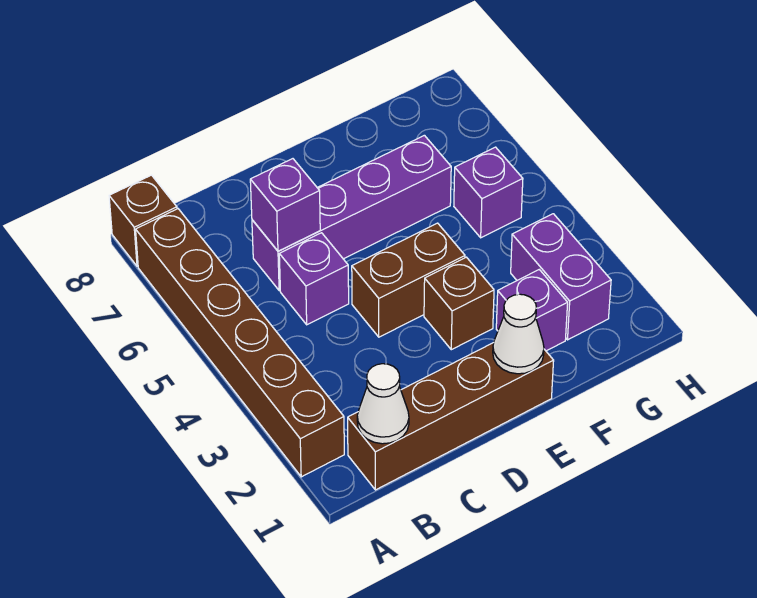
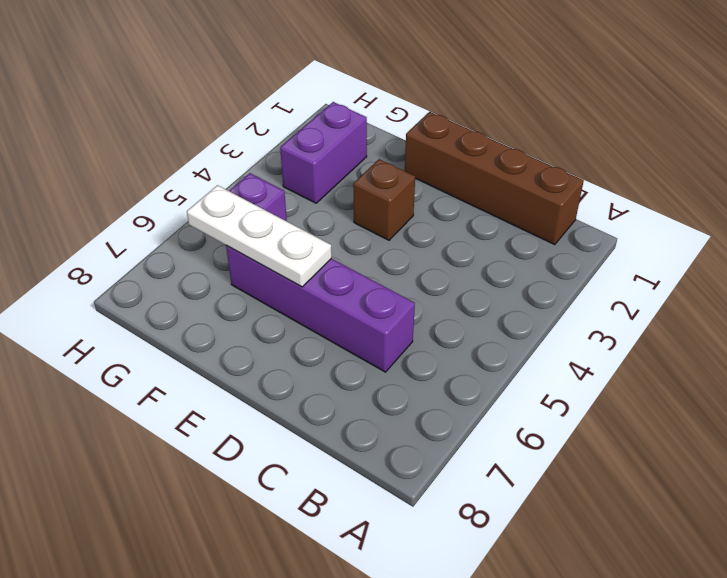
white plate E6:G6 level 2 -> none
none -> brown brick A2:A7 level 1
none -> brown brick A8 level 1
none -> purple brick C5 level 1

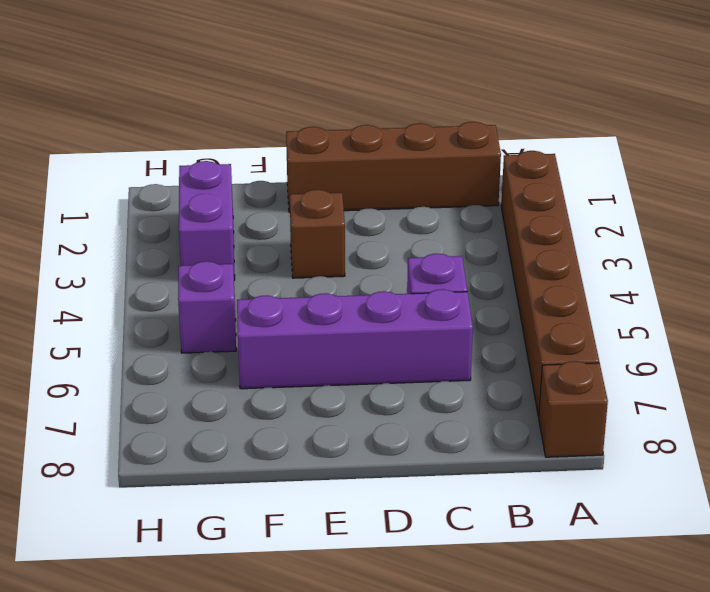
none -> brown brick D4:E4 level 1
none -> purple brick F2 level 1
none -> white cone B1 level 2

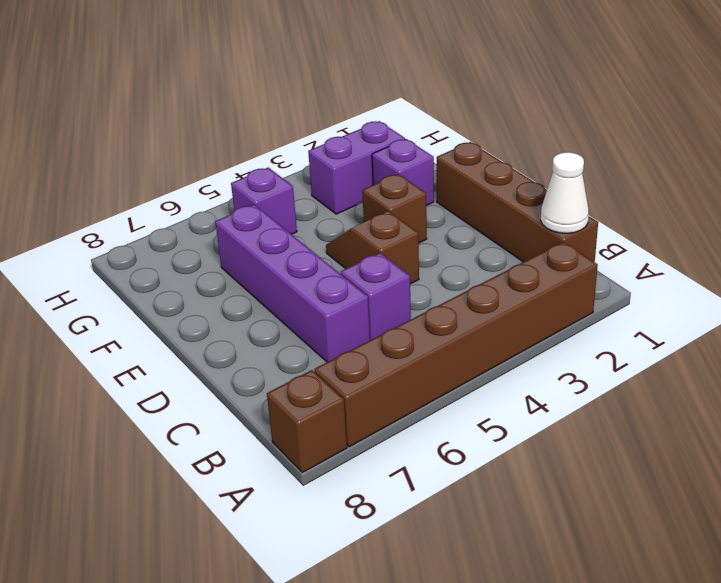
brown slope D4:E4 level 1 top D -> brown brick D4:E4 level 1
none -> purple brick C6 level 2
none -> white cone E1 level 2

